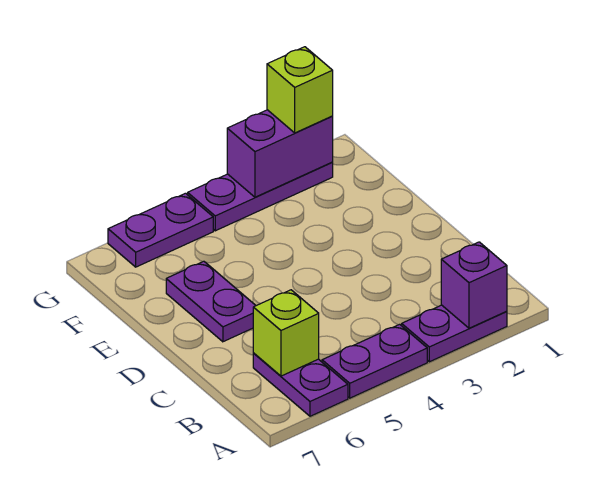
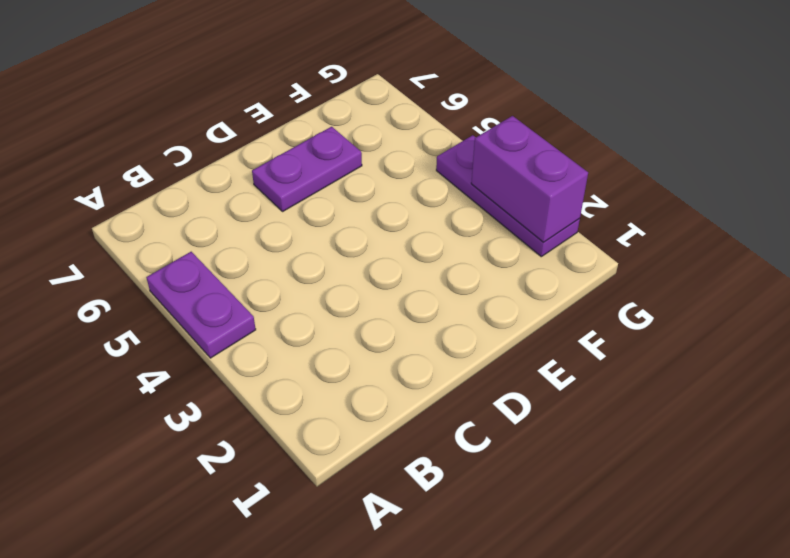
none -> purple plate A2:A3 level 1
none -> purple plate A6:B6 level 1

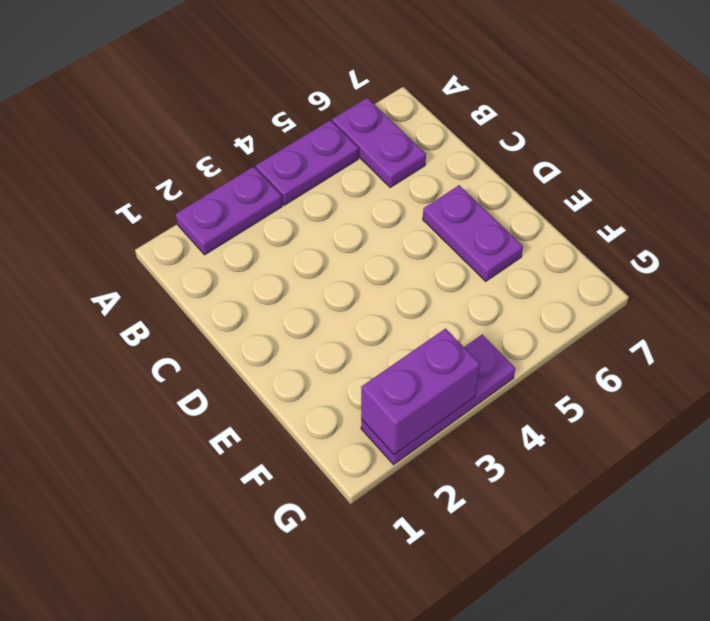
none -> purple plate G5:G6 level 1
none -> purple brick A2 level 2

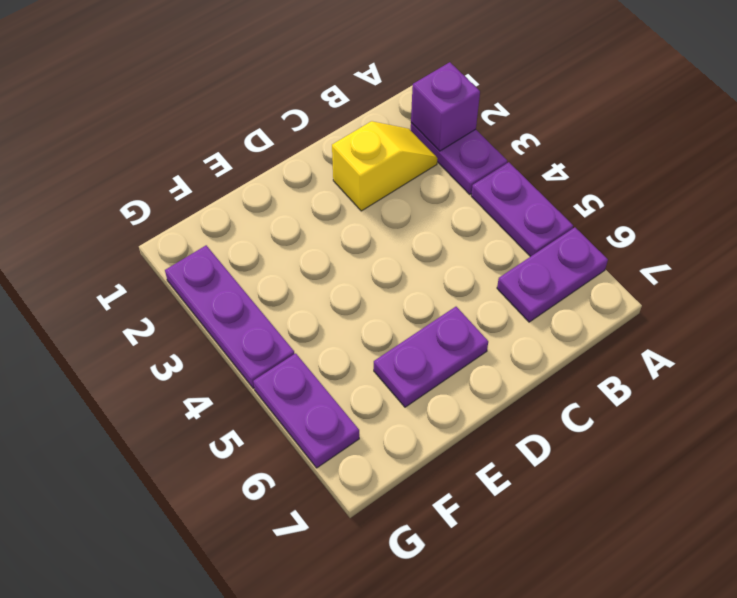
yellow slope B2:C2 level 1 top C -> none
none -> lime brick B6 level 2
none -> purple brick G2:G3 level 2

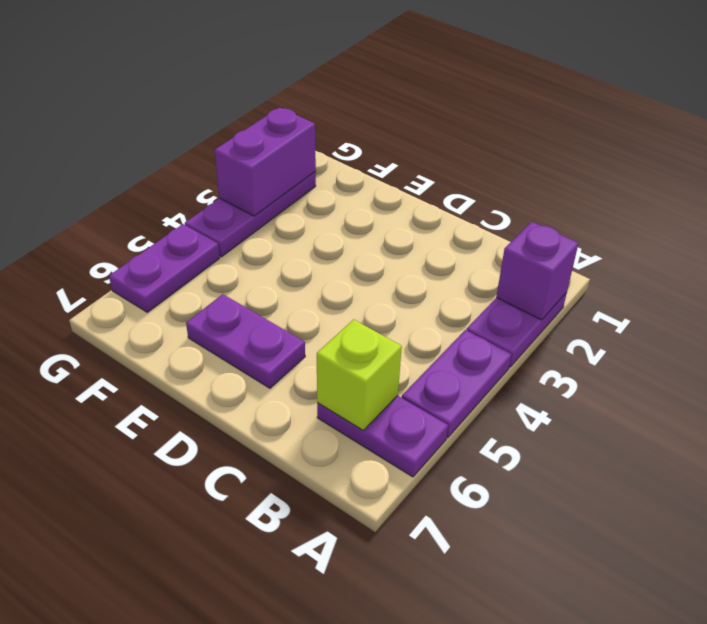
none -> lime brick G2 level 3

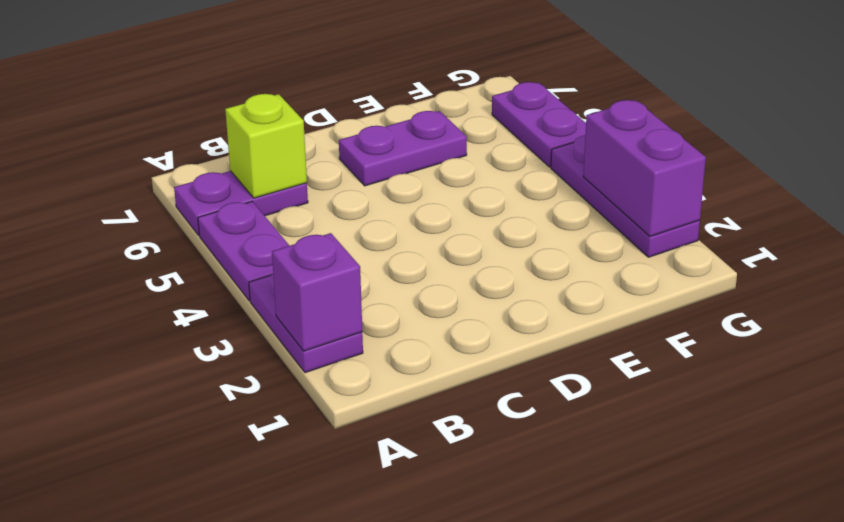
none -> lime brick G2 level 3

